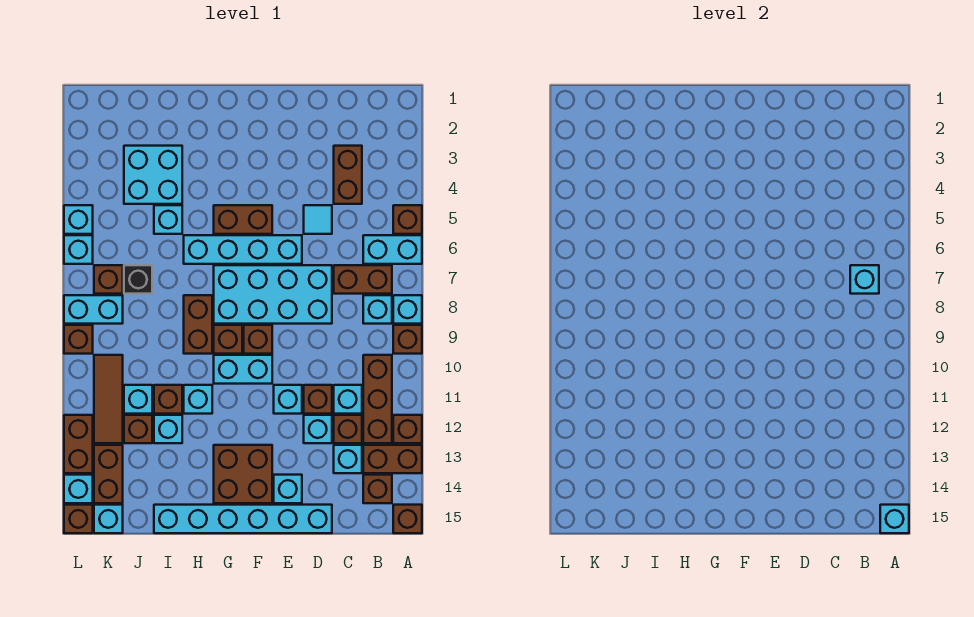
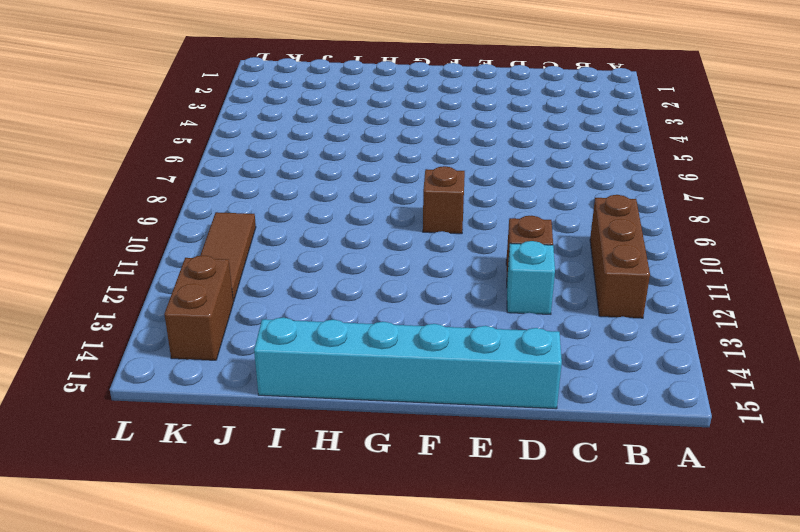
none -> brown brick A5 level 1
none -> cyan brick A6:B6 level 1
none -> cyan brick A8 level 1
none -> brown brick A9 level 1

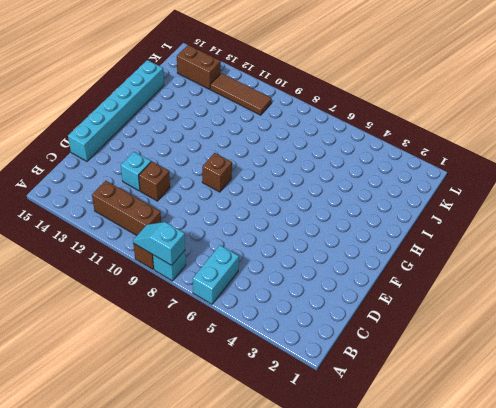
cyan slope A8:A9 level 2 top 8 -> none
none -> brown brick A5 level 1
none -> brown brick A12 level 1
none -> brown brick A13:B13 level 1
none -> brown brick A15 level 1

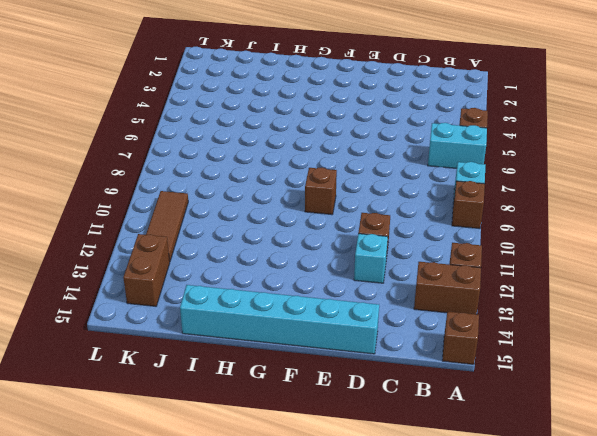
none -> brown brick B7:C7 level 1
none -> cyan brick B8 level 1
none -> brown brick B10:B12 level 1
none -> brown brick B14 level 1

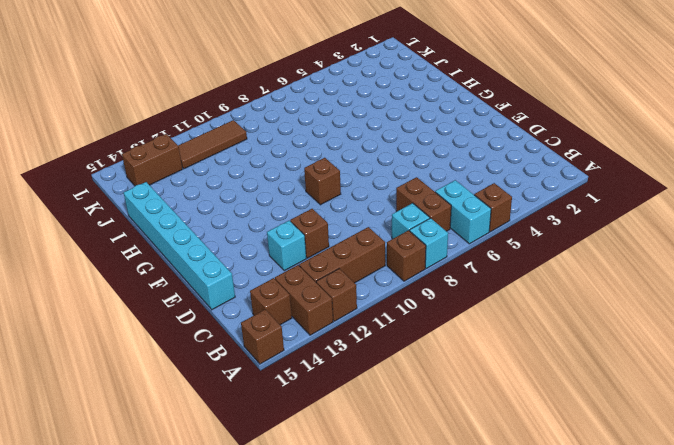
none -> brown brick C3:C4 level 1
none -> cyan brick C11 level 1
none -> brown brick C12 level 1
none -> cyan brick C13 level 1

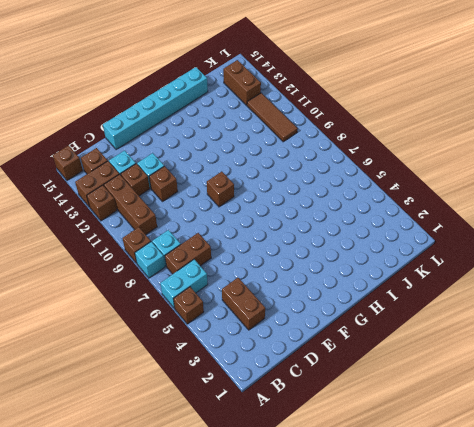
none -> cyan brick C11 level 1
none -> cyan tile D5 level 1
none -> cyan brick D7:G8 level 1
none -> cyan brick E6:H6 level 1

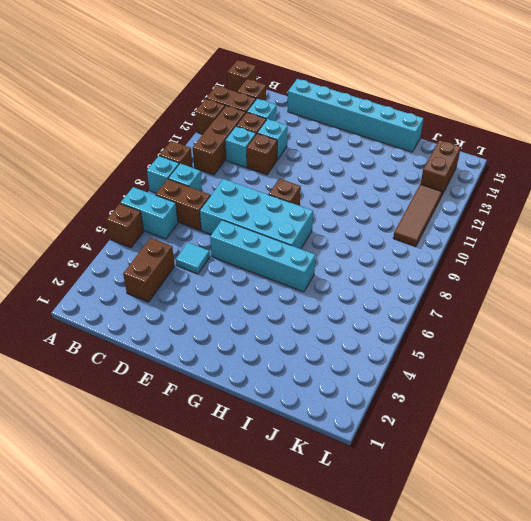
none -> cyan brick E11 level 1
none -> cyan brick E14 level 1
none -> brown brick F5:G5 level 1
none -> cyan brick F10:G10 level 1

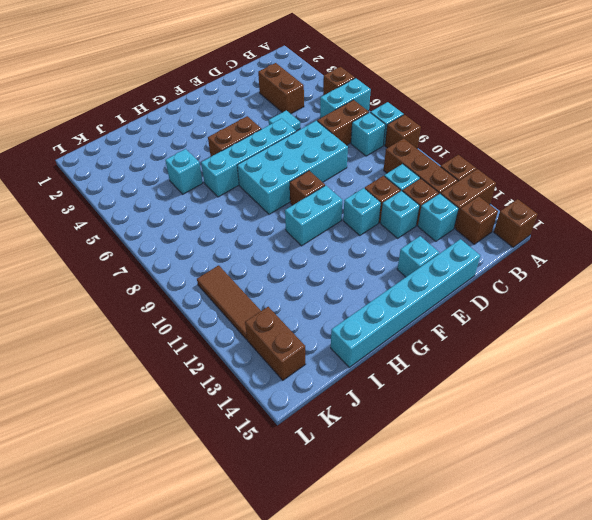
none -> brown brick F13:G14 level 1
none -> brown brick G9 level 1
none -> brown brick H8:H9 level 1
none -> cyan brick H11 level 1

